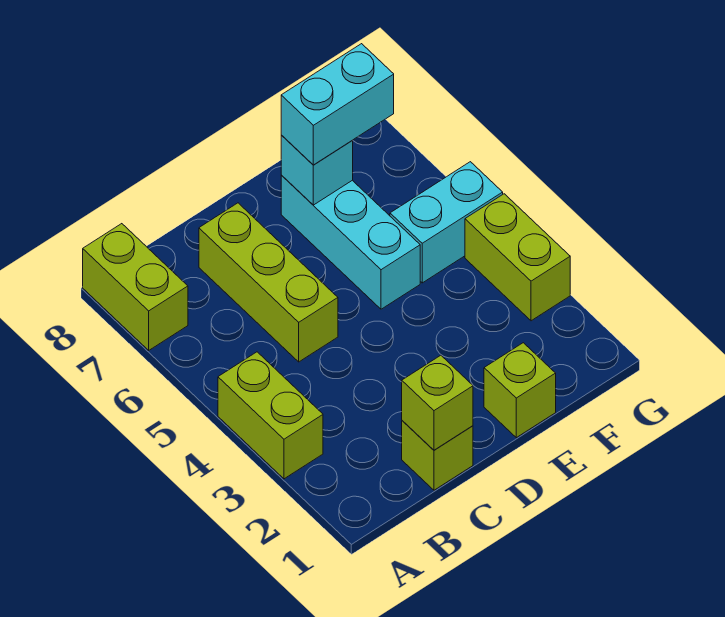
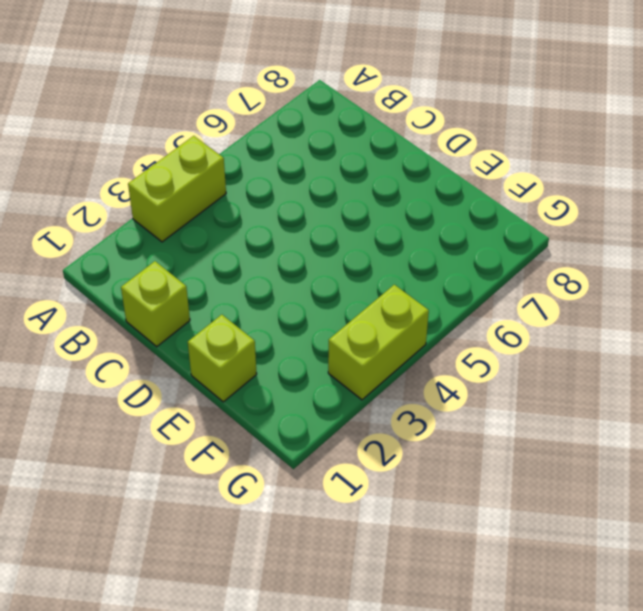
none -> lime brick A7:A8 level 1
none -> lime brick C5:C7 level 1

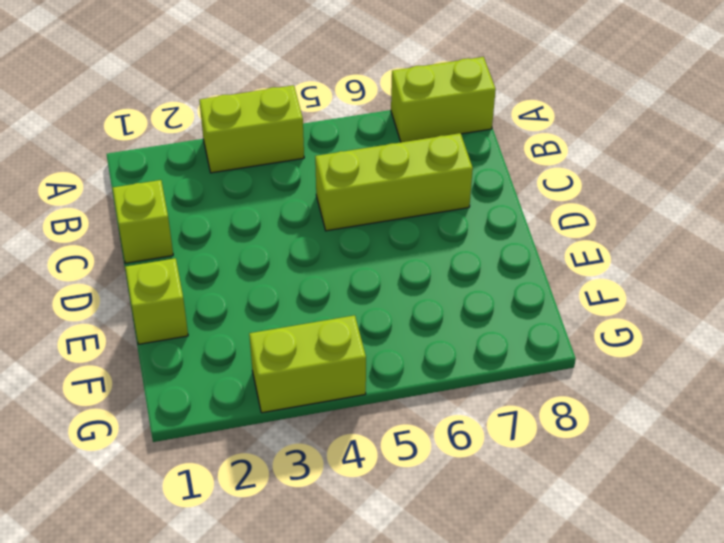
none -> cyan brick E5:E7 level 1
none -> cyan brick F5:G5 level 1

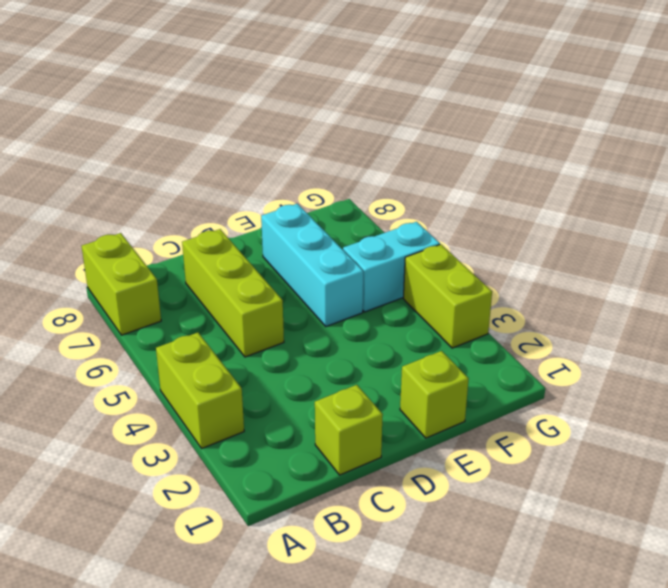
none -> lime brick C1 level 2
none -> cyan brick E7 level 2

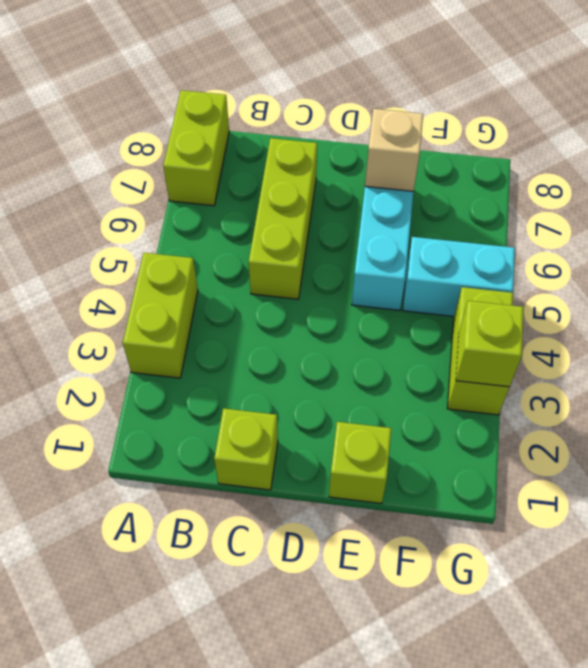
tan brick E7 level 2 -> cyan brick E7 level 2
lime brick G3 level 2 -> lime brick C1 level 2
none -> cyan brick E7:F7 level 3

